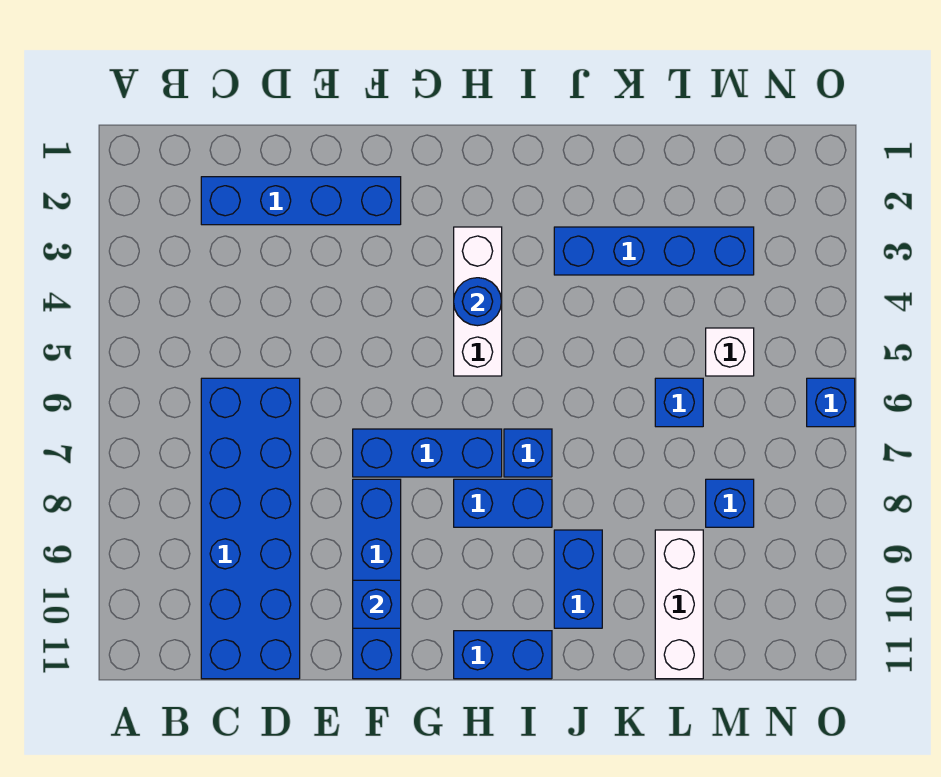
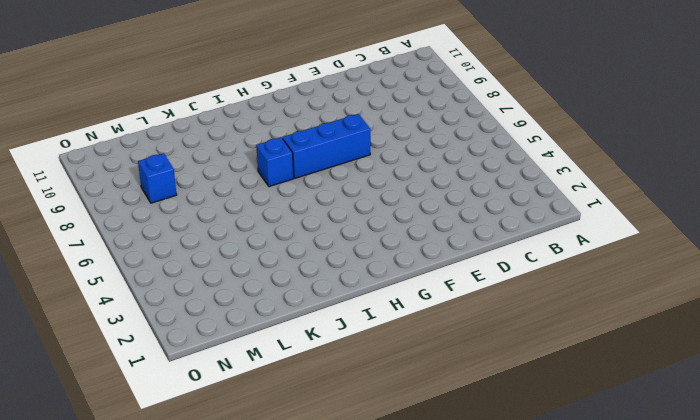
none -> blue brick C2:F2 level 1
none -> blue brick C6:D11 level 1
none -> blue brick F8:F11 level 1

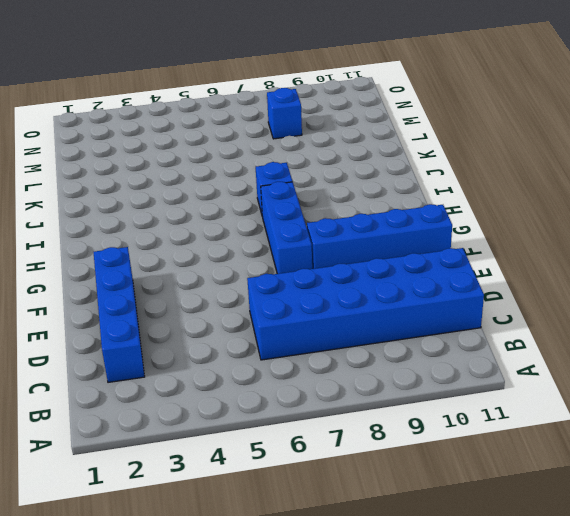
none -> white brick H3:H5 level 1
none -> blue brick H8:I8 level 1
none -> blue brick H11:I11 level 1

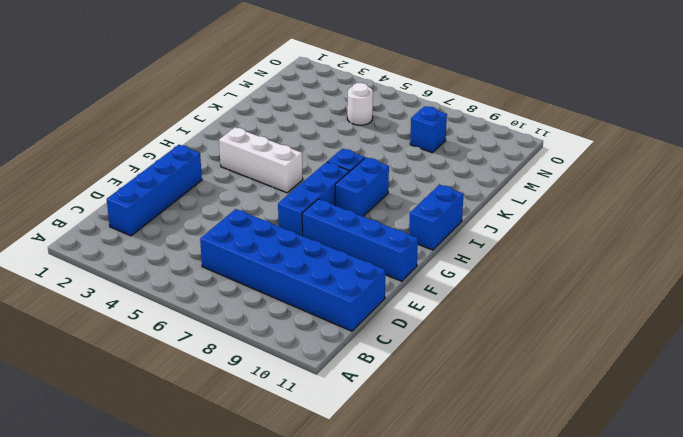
white round brick M5 level 1 -> white brick M5 level 1
none -> blue brick J3:M3 level 1
none -> blue brick J9:J10 level 1
none -> blue brick L6 level 1

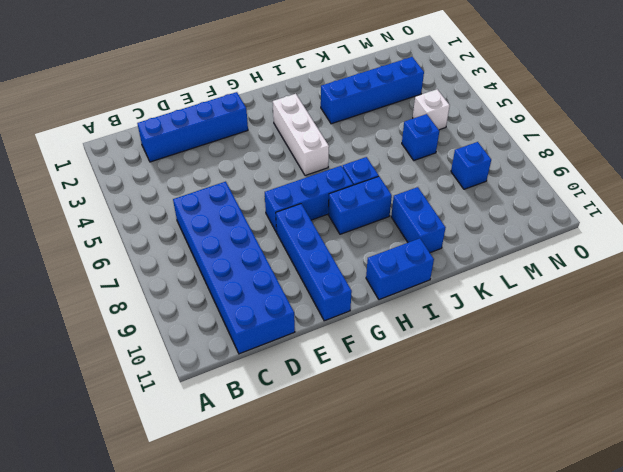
none -> white brick L9:L11 level 1
none -> blue brick O6 level 1
none -> blue brick F10 level 2

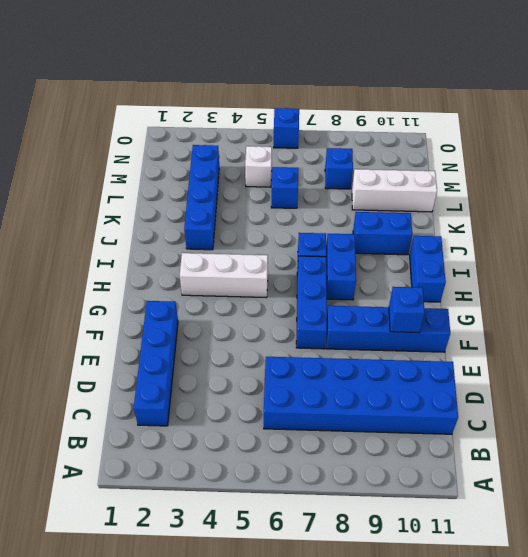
none -> blue round brick H4 level 2

